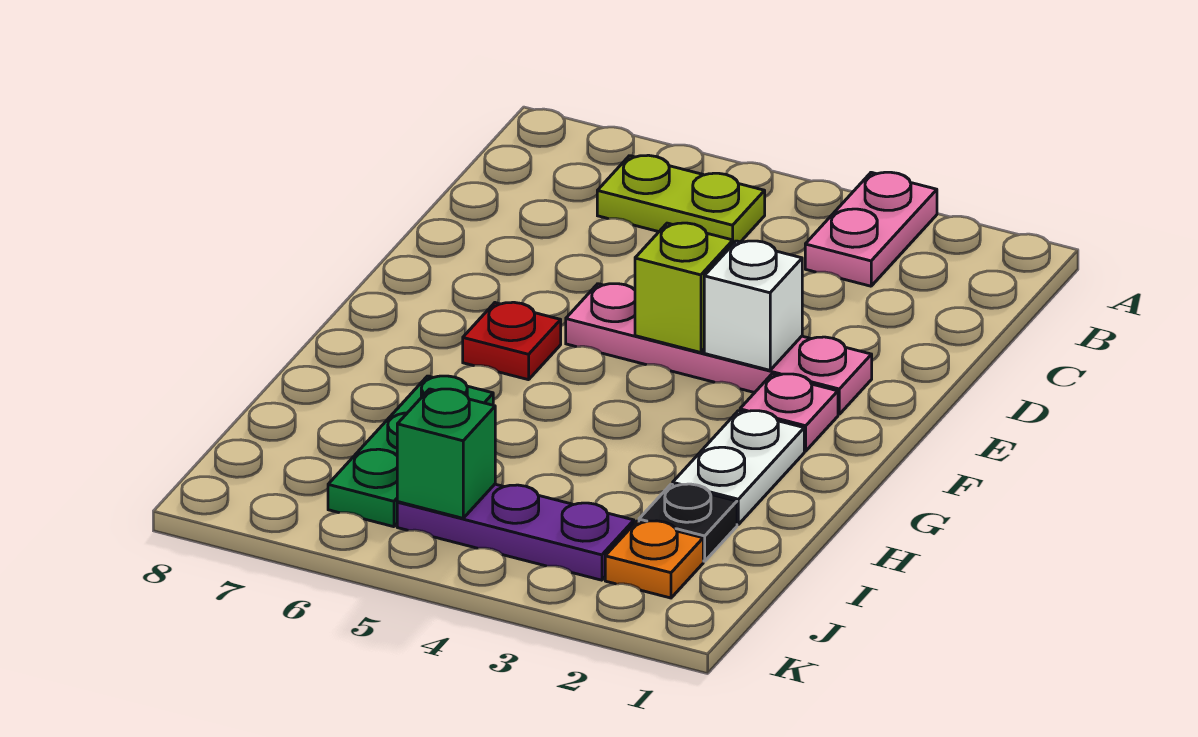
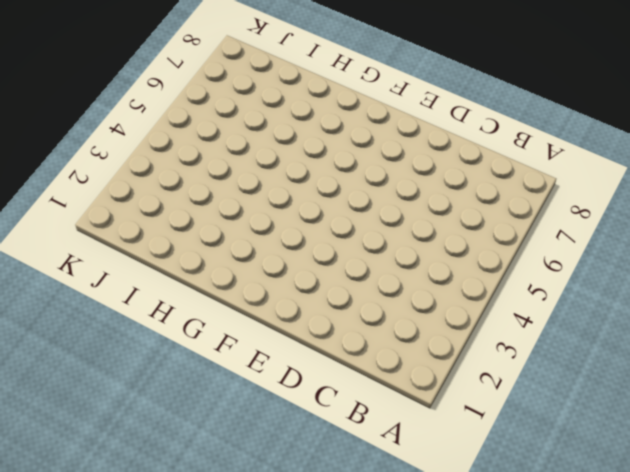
none -> pink plate A3:B3 level 1
none -> lime plate B5:B6 level 1
none -> pink plate E2:E5 level 1

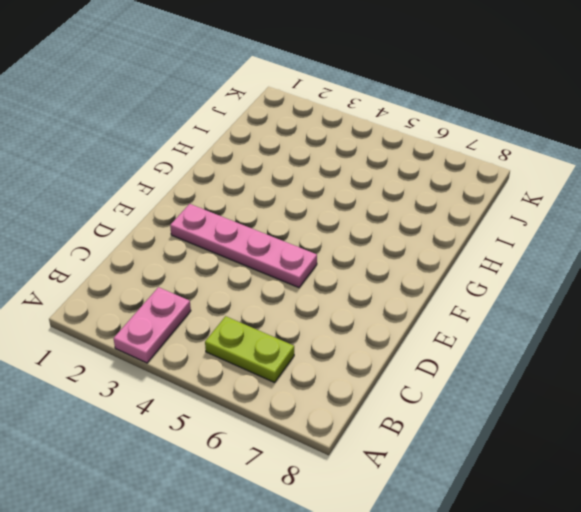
none -> pink plate F2 level 1
none -> red plate F6 level 1
none -> white plate G2:H2 level 1

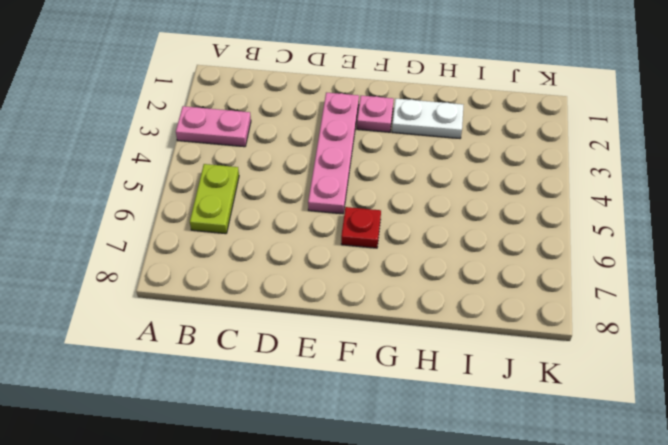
none -> green plate H6:J6 level 1
none -> black plate I2 level 1
none -> orange plate J2 level 1

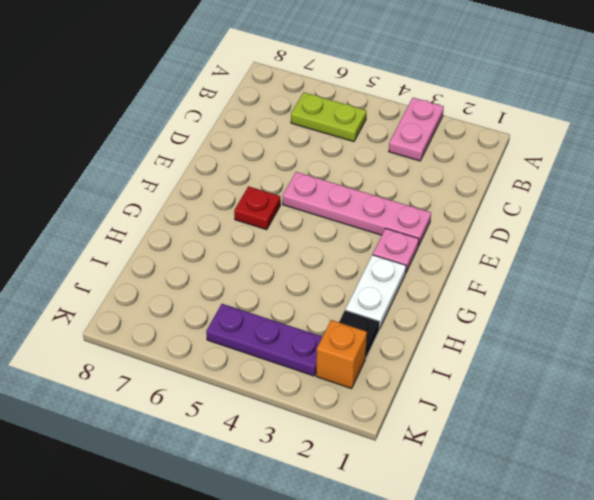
orange brick J2 level 1 -> orange plate J2 level 1
none -> green plate H6:J6 level 1
none -> white brick E3 level 2
none -> lime brick E4 level 2

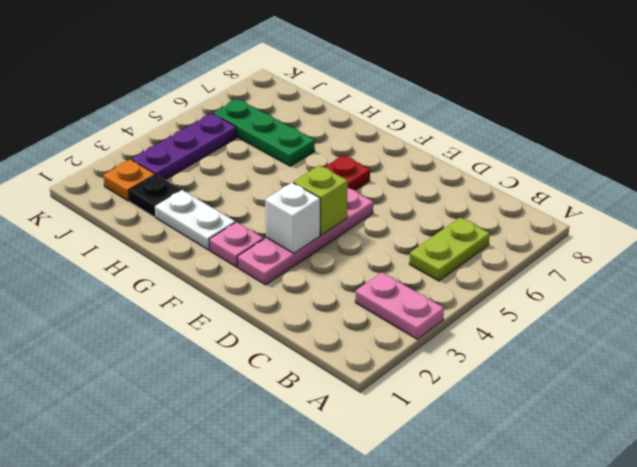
none -> green brick J5 level 2

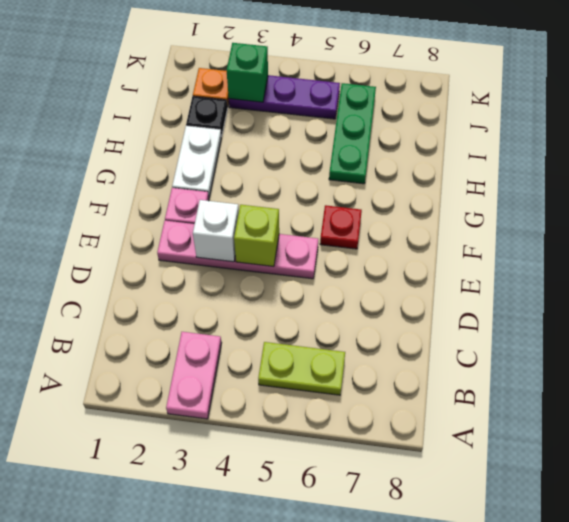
green brick J3 level 2 -> green brick J5 level 2

